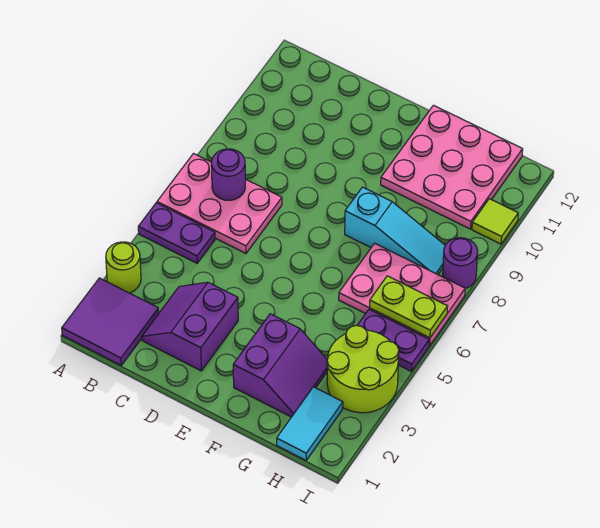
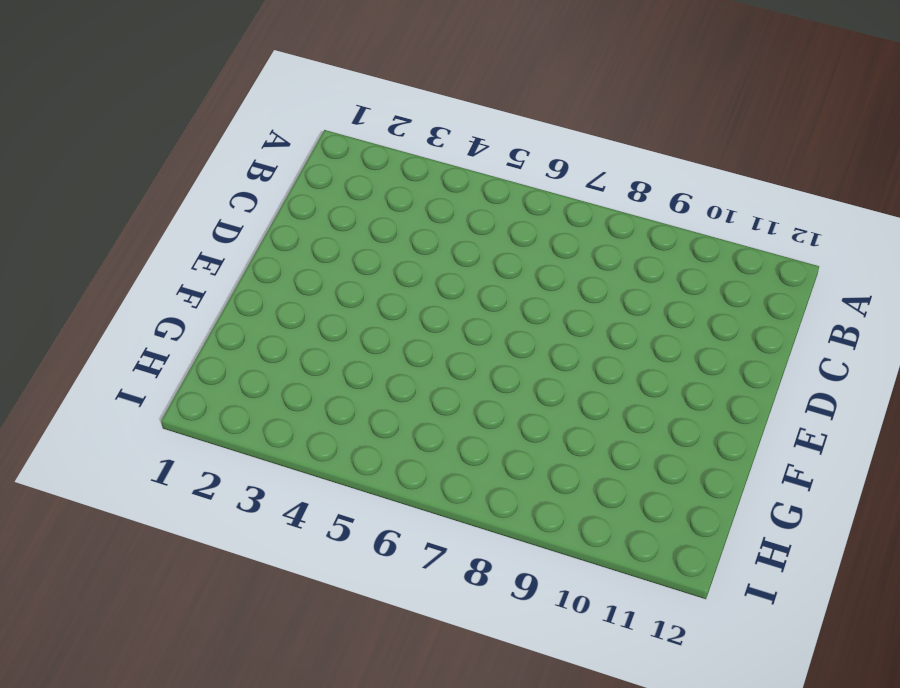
none -> purple tile A1:B2 level 1
none -> lime round brick A3 level 1
none -> purple plate A5:B5 level 1

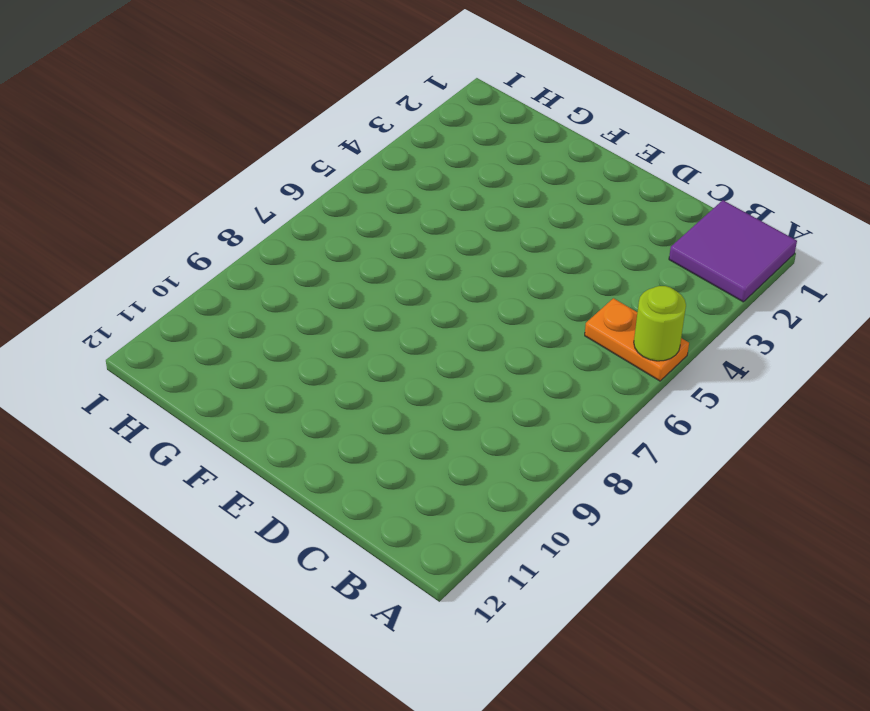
orange plate A5:B5 level 1 -> purple plate A5:B5 level 1
lime round brick A5 level 2 -> lime round brick A3 level 1
none -> pink plate A6:C7 level 1
none -> purple slope C2:D3 level 1 top D
none -> purple slope F2:G3 level 1 top F

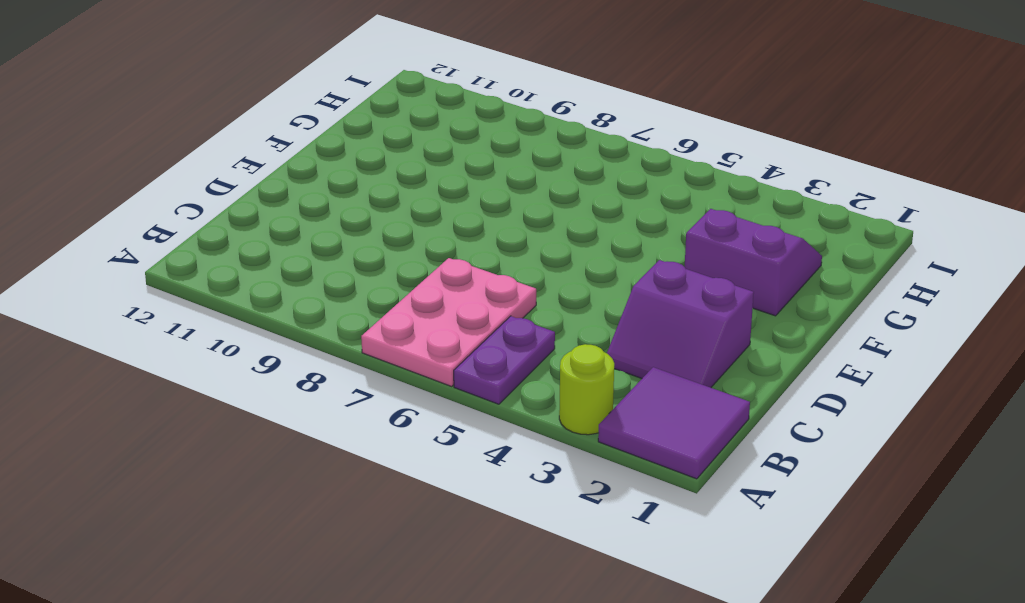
none -> cyan slope F8:H8 level 1 top F
none -> pink plate F10:H12 level 1
none -> pink plate G6:I7 level 1

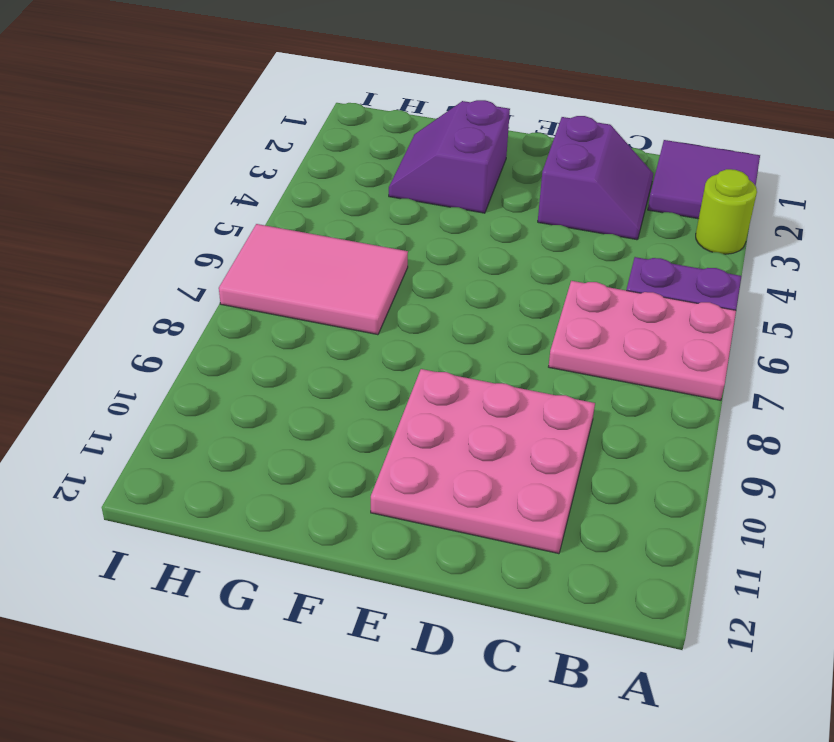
pink plate C9:E11 level 1 -> pink plate F10:H12 level 1
pink tile G6:I7 level 1 -> pink plate G6:I7 level 1
none -> cyan slope F8:H8 level 1 top F
none -> cyan tile H1:H2 level 1
none -> lime round brick H3:I4 level 1

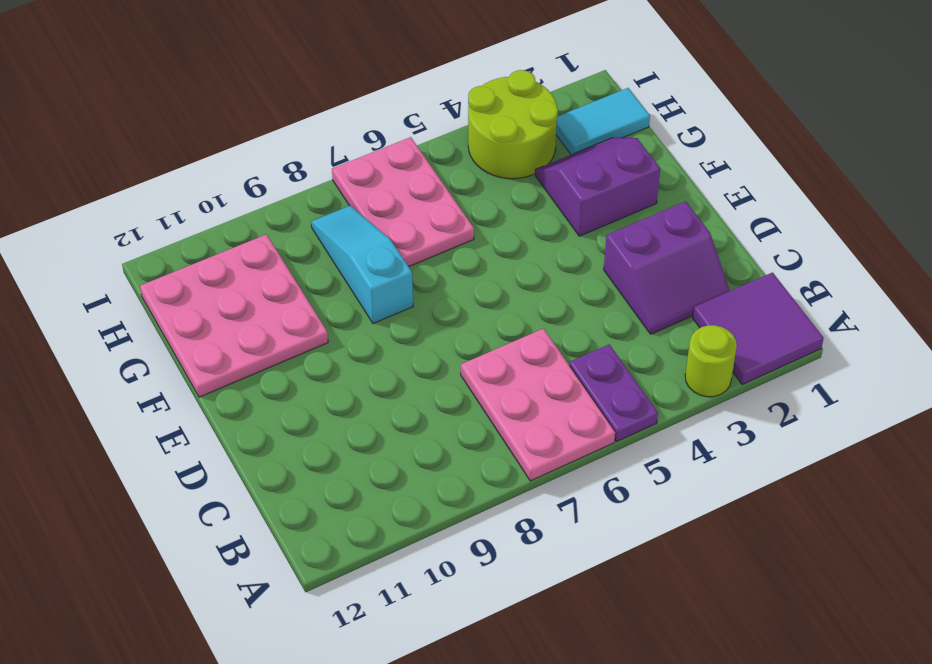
none -> purple plate H5:I5 level 1
none -> purple round brick I8 level 1
none -> lime tile I10 level 1

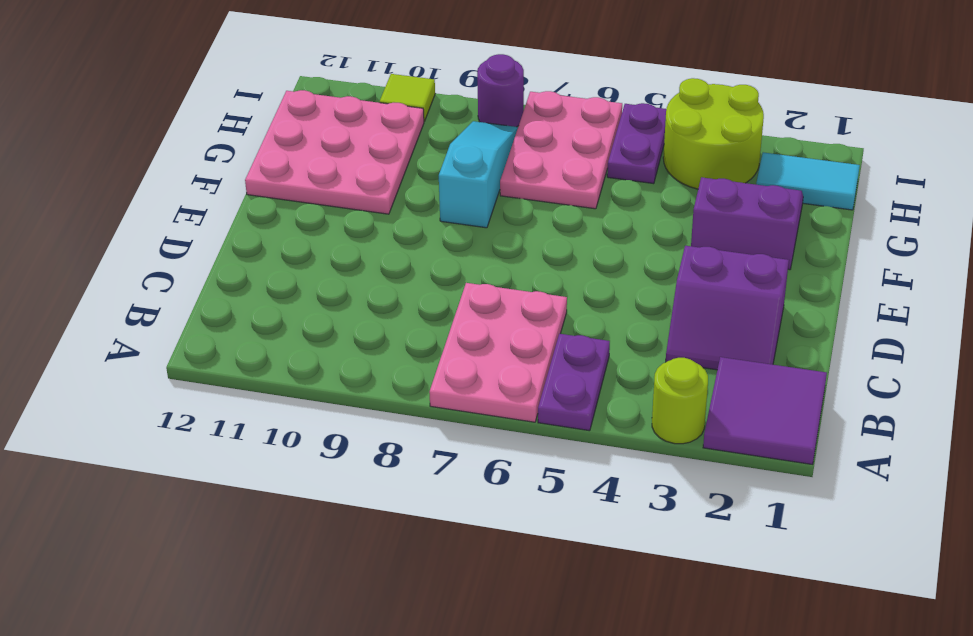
none -> purple round brick B7 level 2
none -> lime plate H6:I6 level 2

